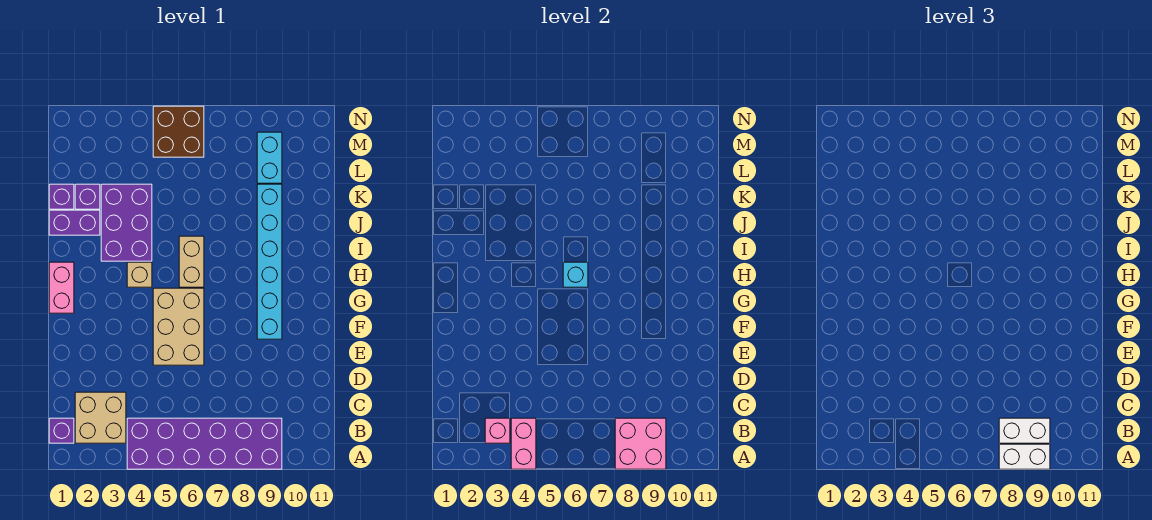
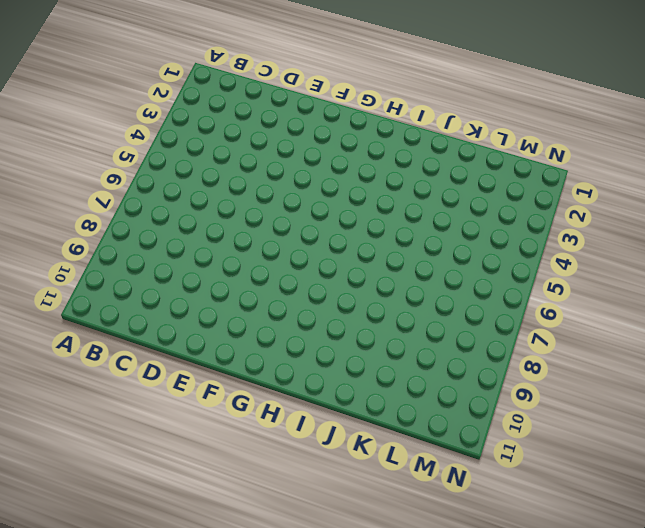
none -> purple brick A4:B9 level 1
none -> purple brick B1 level 1
none -> tan brick B2:C3 level 1

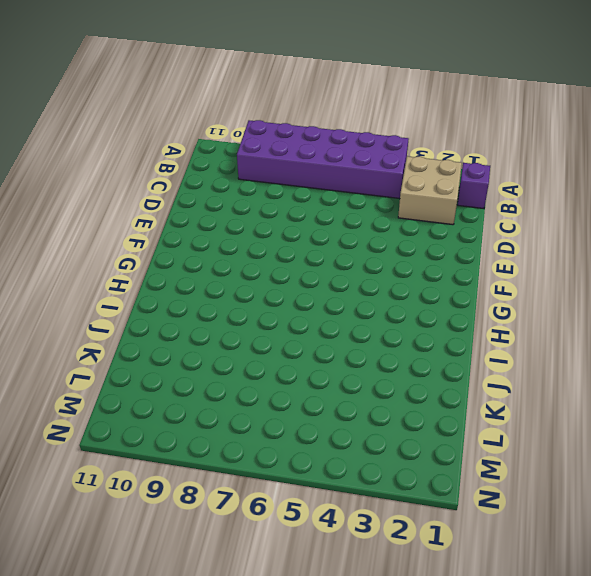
none -> tan brick E5:G6 level 1
none -> cyan brick F9:K9 level 1
none -> pink brick G1:H1 level 1

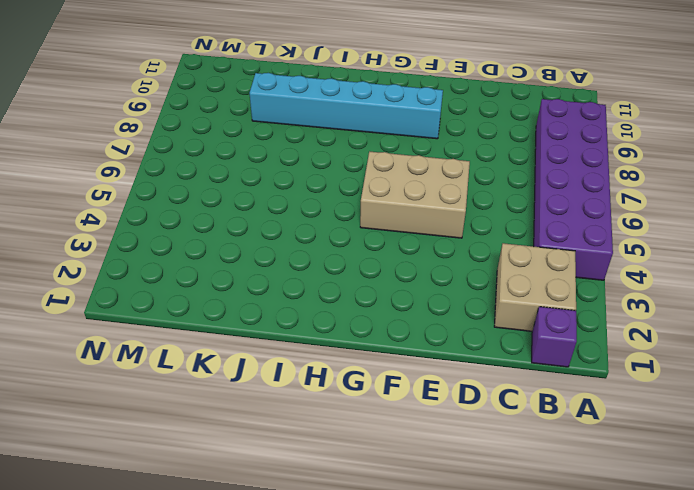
none -> pink brick G1:H1 level 1
none -> tan brick H4 level 1
none -> tan brick H6:I6 level 1

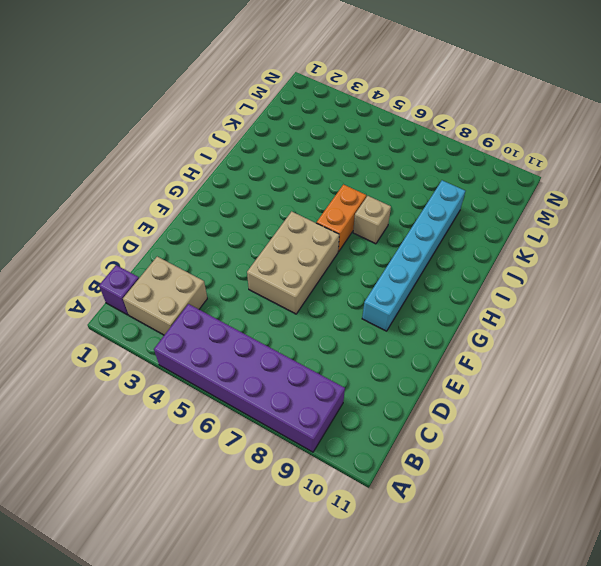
orange brick H6:I6 level 1 -> tan brick H6:I6 level 1
tan brick I7 level 1 -> tan brick H4 level 1
none -> pink brick G1:H1 level 1
none -> purple brick I3:K4 level 1
none -> purple brick J1:J2 level 1

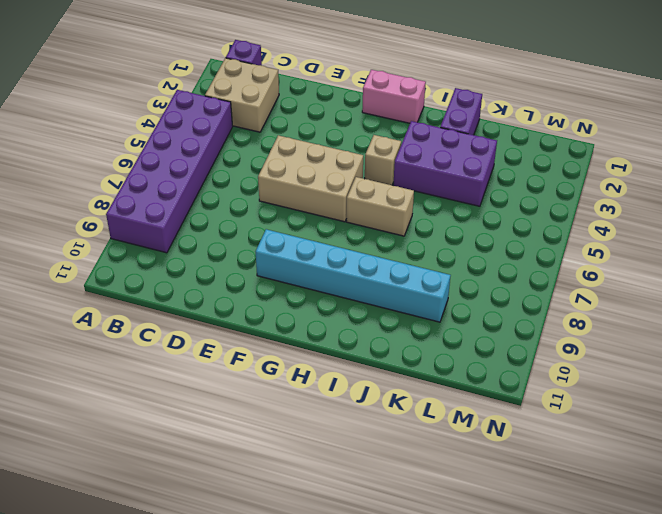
none -> purple brick K1 level 1
none -> purple brick K2 level 1
none -> cyan brick L9:M9 level 1

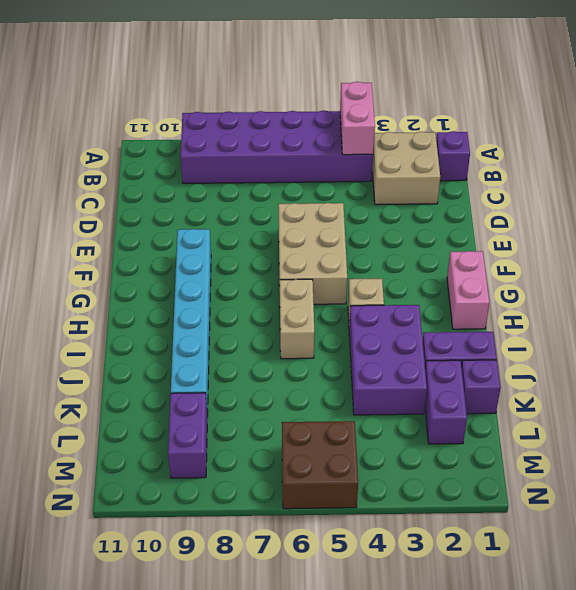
purple brick K2:L2 level 1 -> purple brick K2 level 1
purple brick L9:M9 level 1 -> cyan brick L9:M9 level 1
none -> pink brick A8:B9 level 2
none -> pink brick B3 level 2
none -> cyan brick H6 level 2

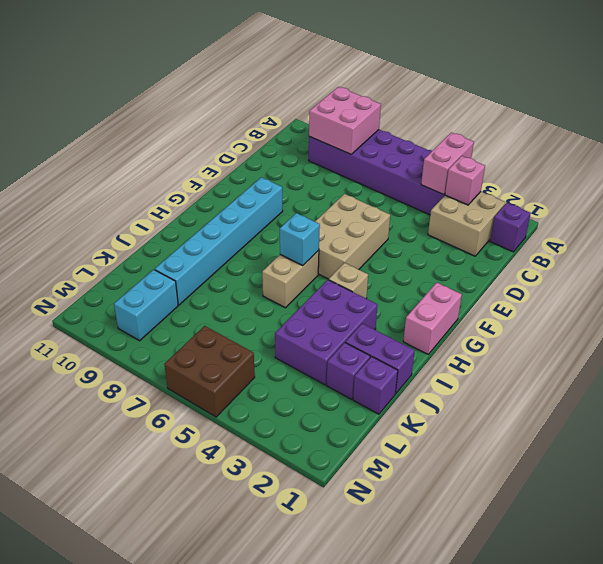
none -> white brick A8:A9 level 3
none -> white brick B8:B9 level 3

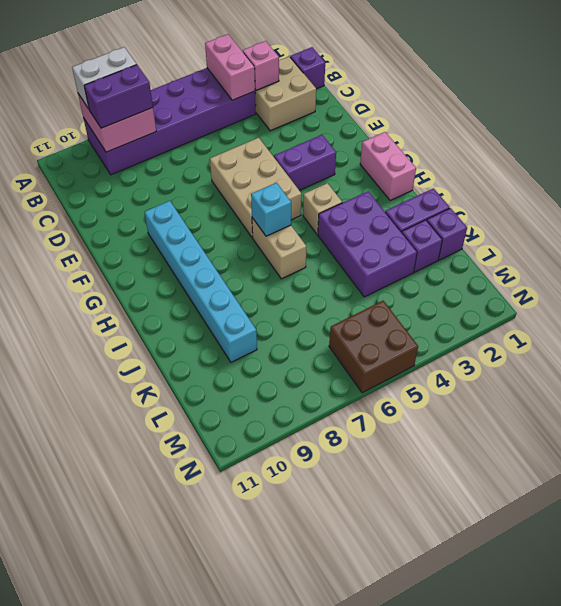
purple brick B8:B9 level 3 -> white brick B8:B9 level 3
purple brick F3:F4 level 1 -> none
none -> cyan brick L9:M9 level 1

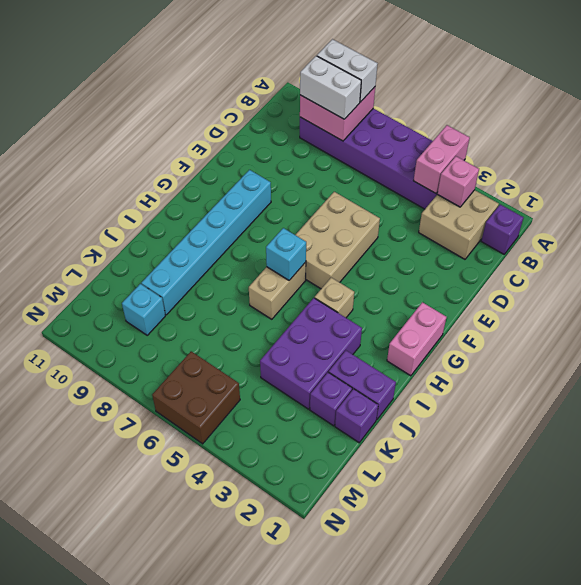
cyan brick L9 level 1 -> cyan brick L9:M9 level 1

